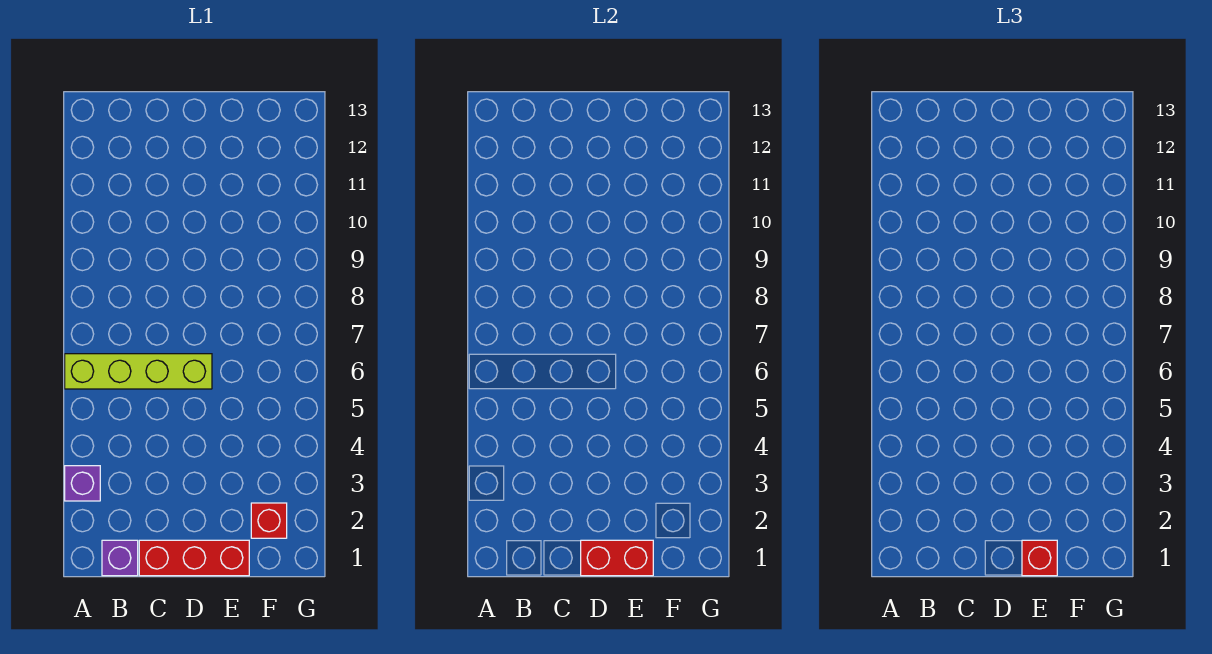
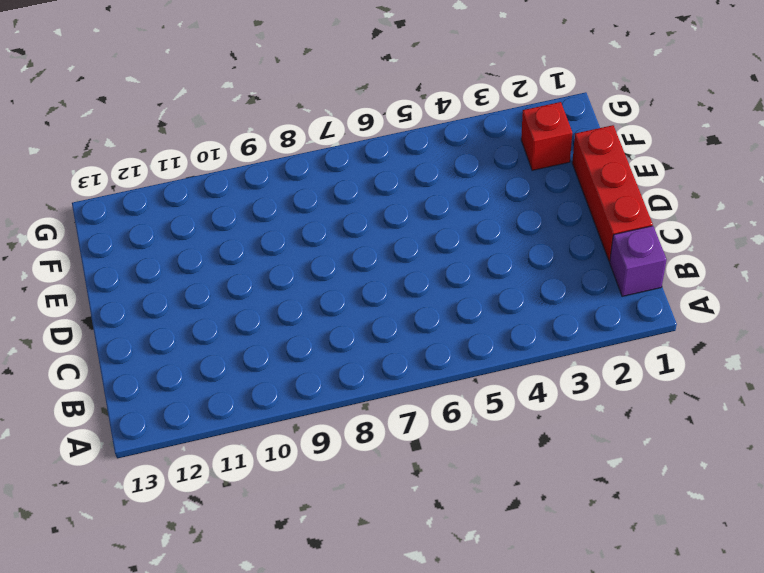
none -> purple brick A3 level 1
none -> lime brick A6:D6 level 1

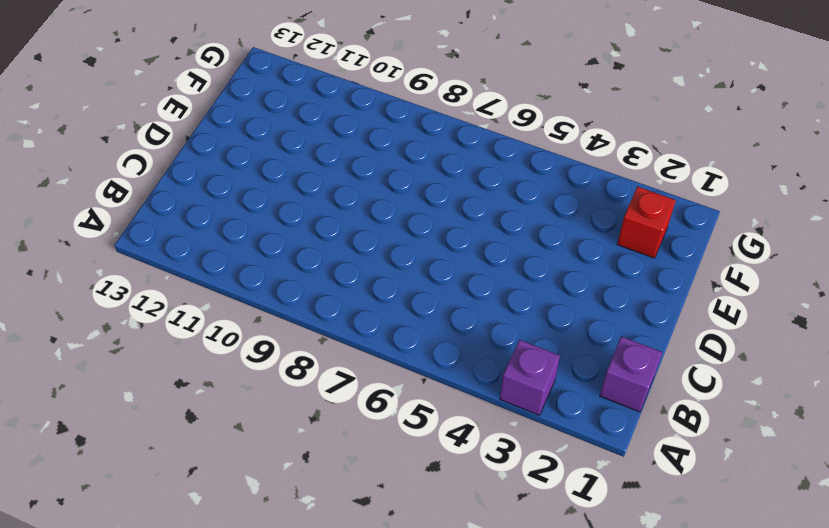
none -> lime brick A6:D6 level 1
none -> red brick C1:E1 level 1

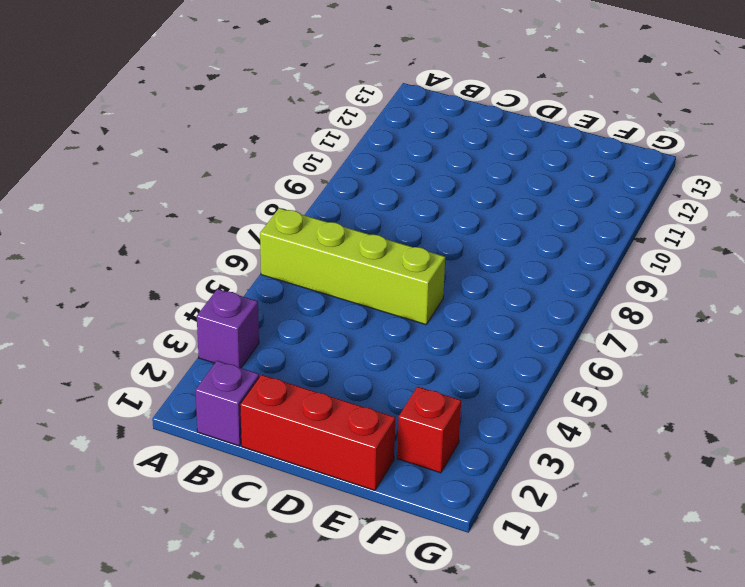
none -> red brick D1:E1 level 2
none -> red brick E1 level 3

